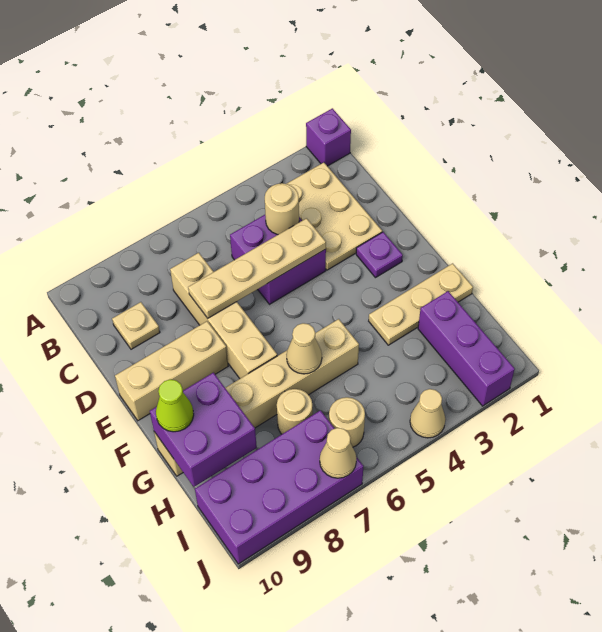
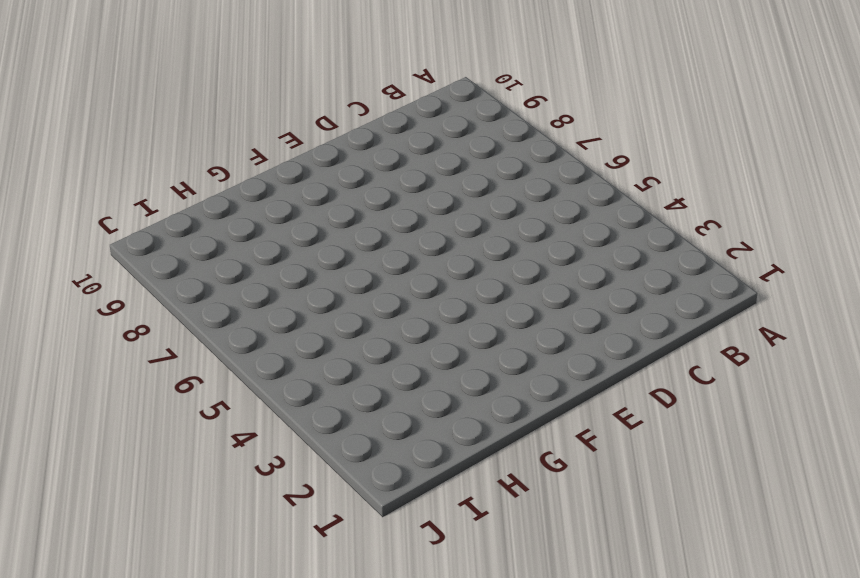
none -> purple brick A1 level 1
none -> tan plate B2:D3 level 1
none -> purple brick C4:D5 level 1

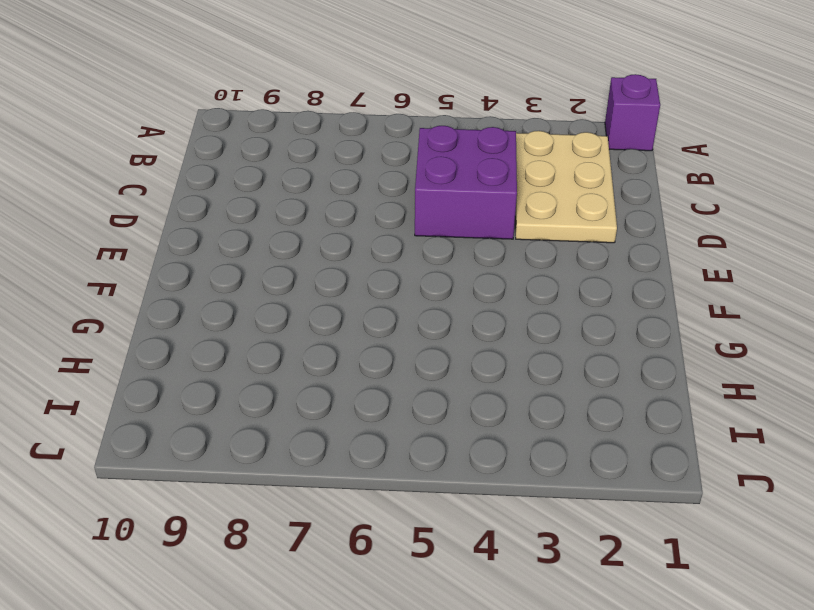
none -> tan brick C7:F7 level 1
none -> tan plate C9 level 1
none -> purple plate E2 level 1

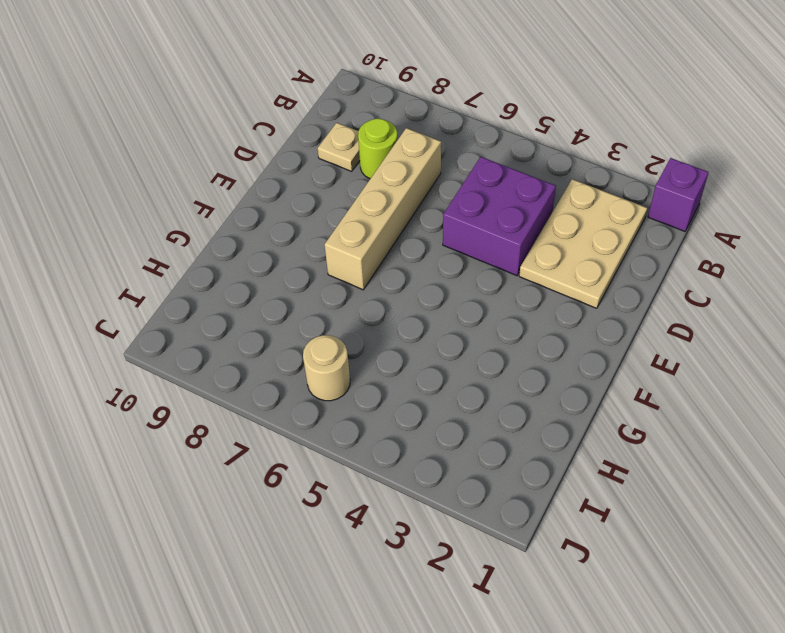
lime round brick C8 level 1 -> none
none -> purple plate E2 level 1
none -> tan brick E8:E10 level 1
none -> tan plate G1:G3 level 1

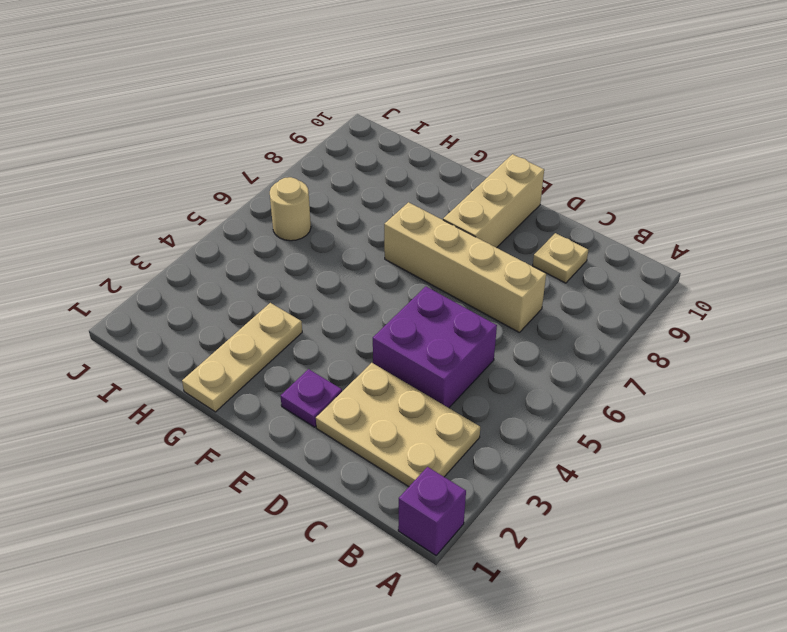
none -> tan brick G5:G10 level 1
none -> purple brick H2:J2 level 1
none -> tan round brick H7 level 1

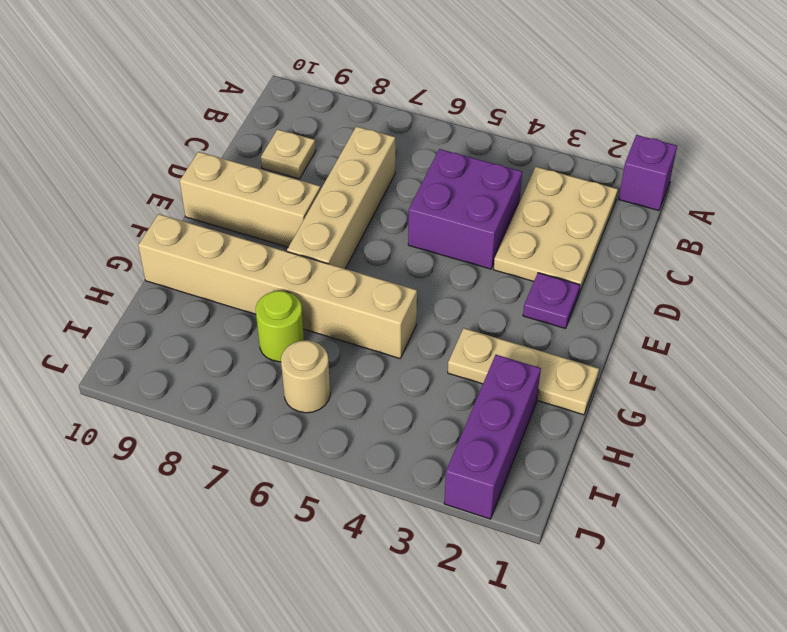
lime round brick H7 level 1 -> tan round brick H7 level 1
none -> purple brick I7:J10 level 1
none -> tan cone J4 level 1
none -> tan round brick C4 level 2

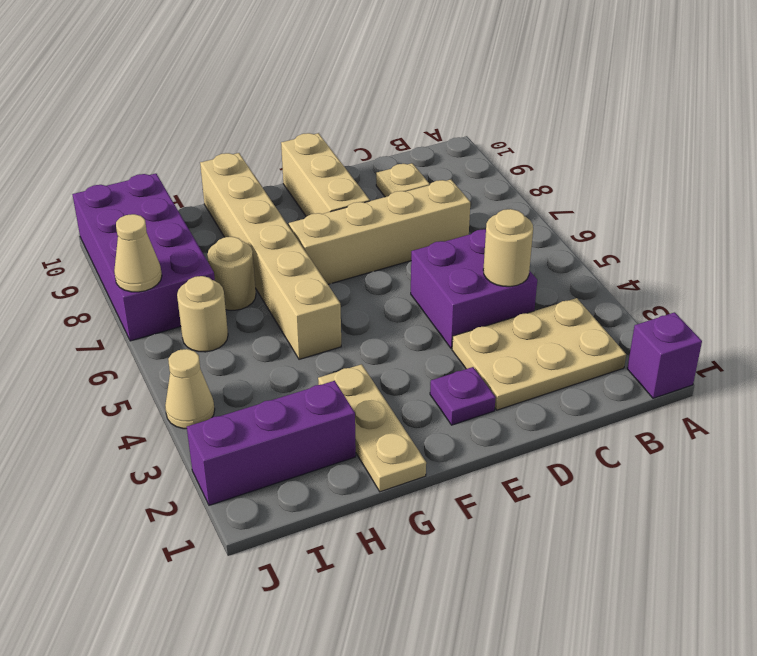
none -> tan plate D4:D7 level 2
none -> tan cone G6 level 2
none -> purple brick G9:H10 level 2

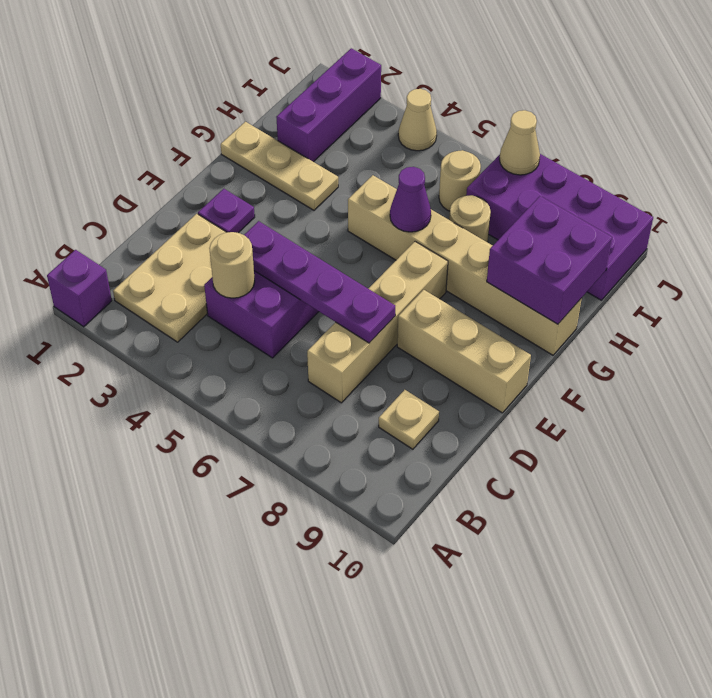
purple plate D4:D7 level 2 -> tan plate D4:D7 level 2
purple cone G6 level 2 -> tan cone G6 level 2
none -> lime cone G10 level 3

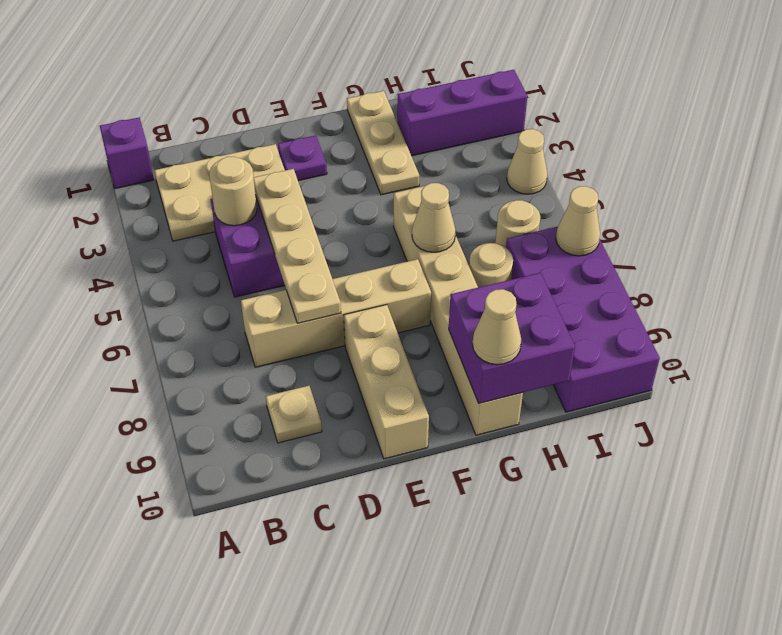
tan cone G10 level 3 -> lime cone G10 level 3

